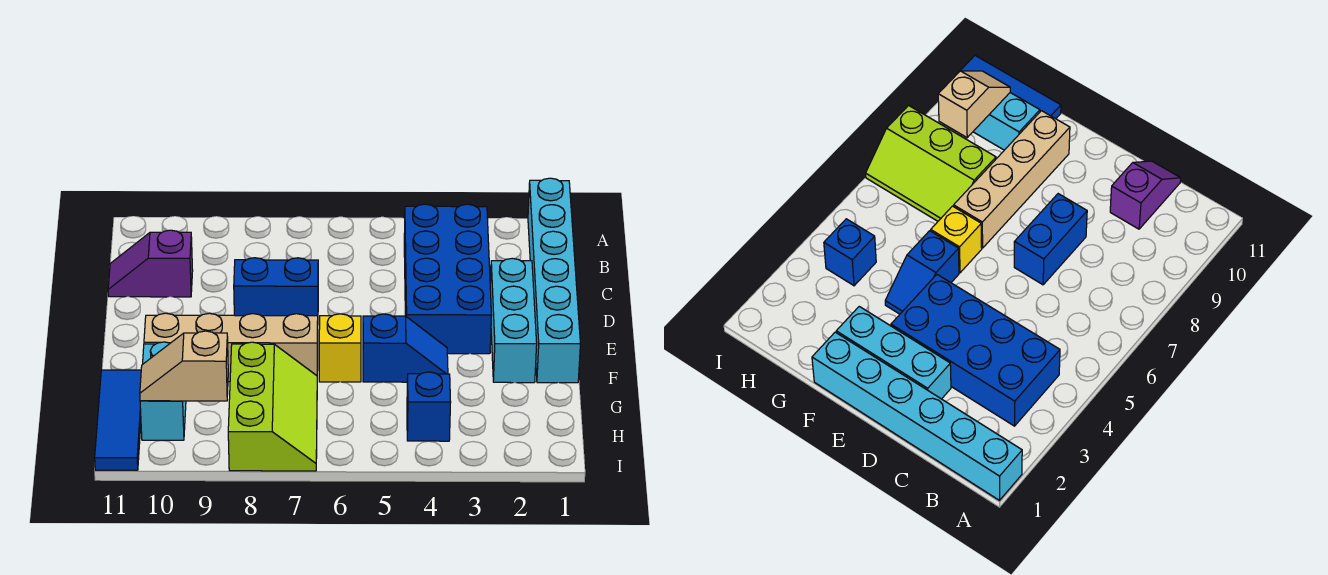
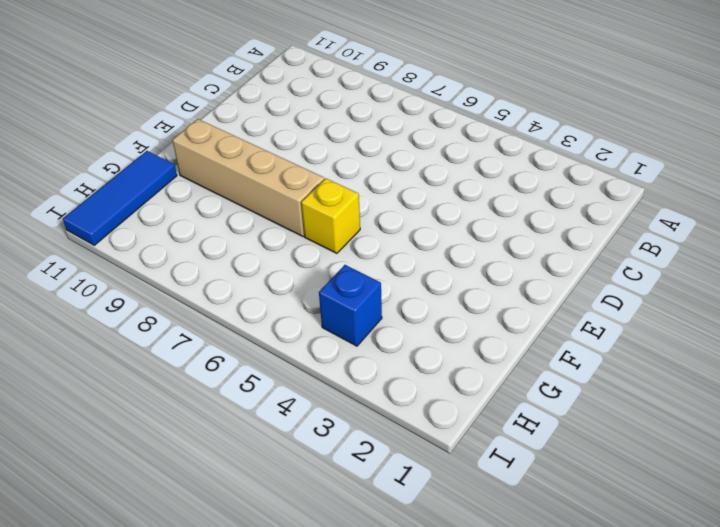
none -> cyan brick A1:F1 level 1
none -> blue brick B3:E4 level 1
none -> purple slope C10:C11 level 1 top 10

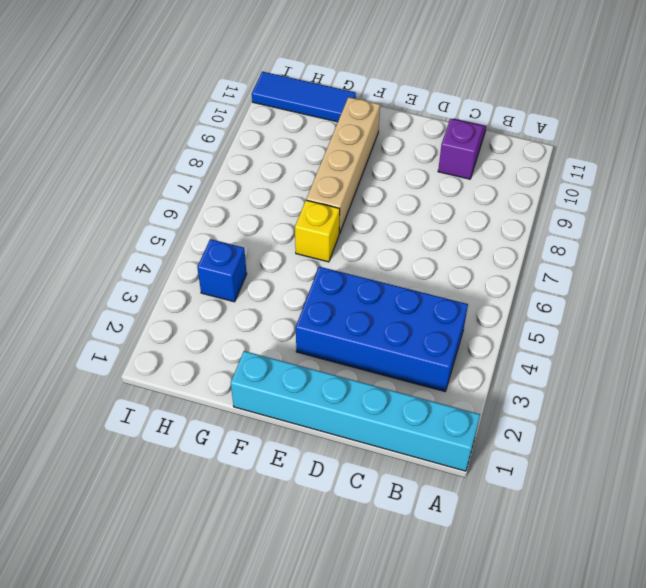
none -> cyan brick D2:F2 level 1
none -> blue brick D7:D8 level 1
none -> blue slope F4:F5 level 1 top 5

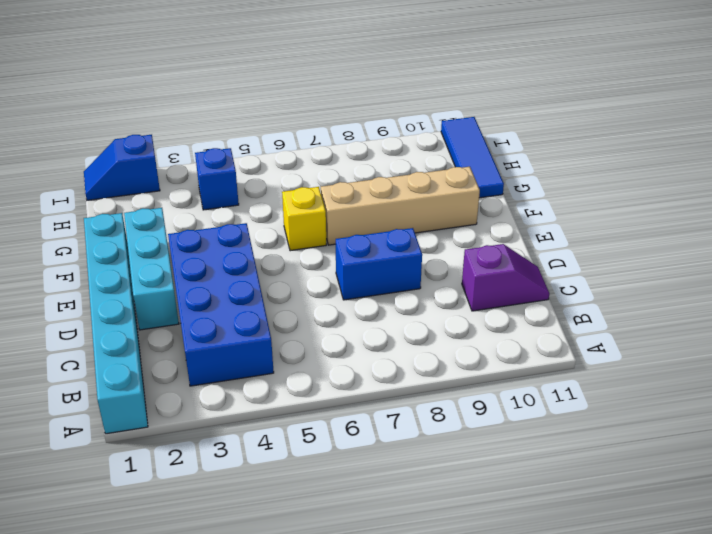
blue slope I1:I2 level 1 top 2 -> blue slope F4:F5 level 1 top 5
none -> lime slope G7:I8 level 1 top 8
none -> cyan brick G10:H10 level 1
none -> tan slope H9:H10 level 2 top 9

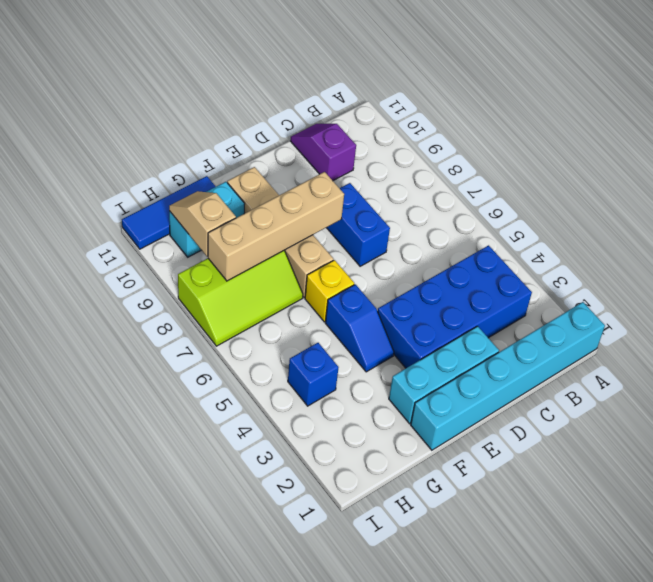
tan brick E8:H8 level 2 -> none

